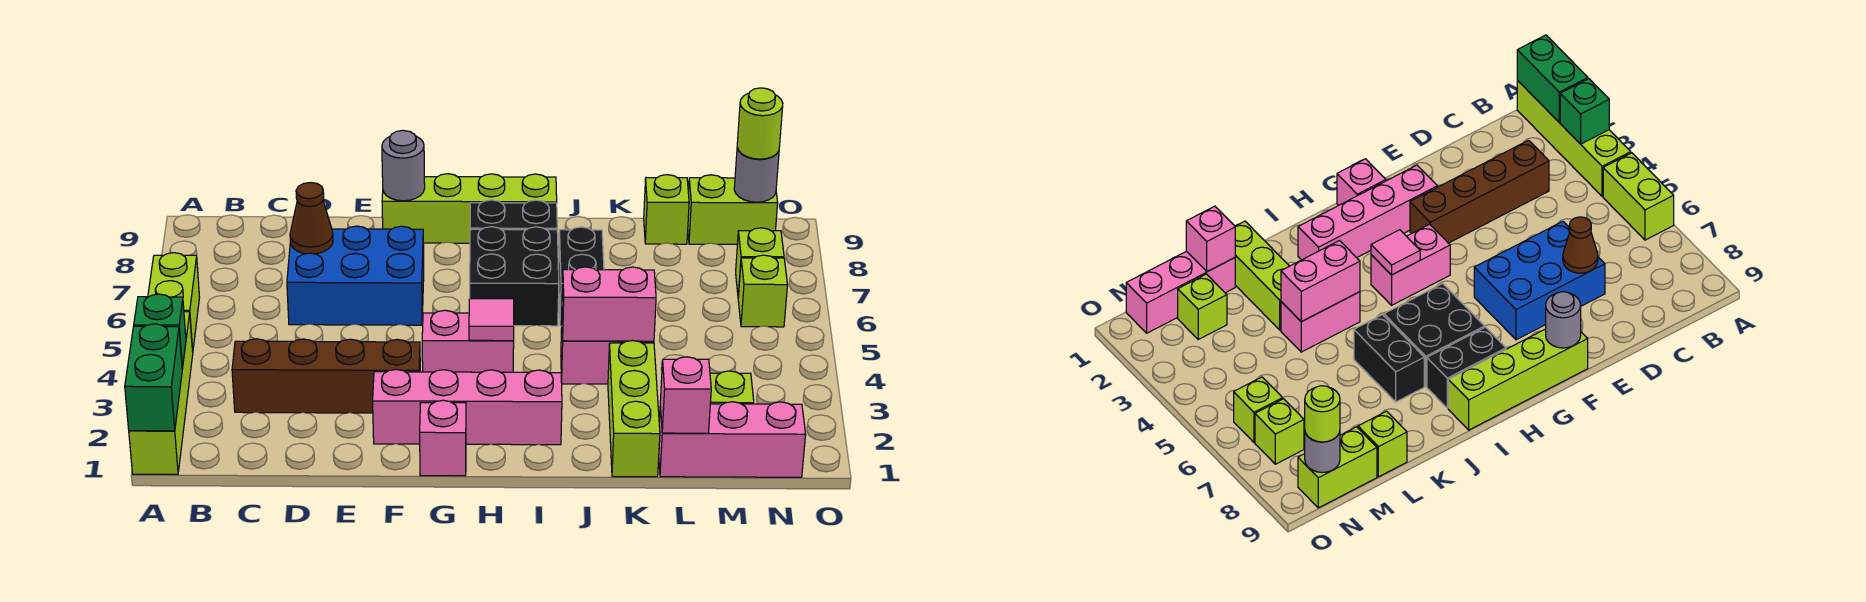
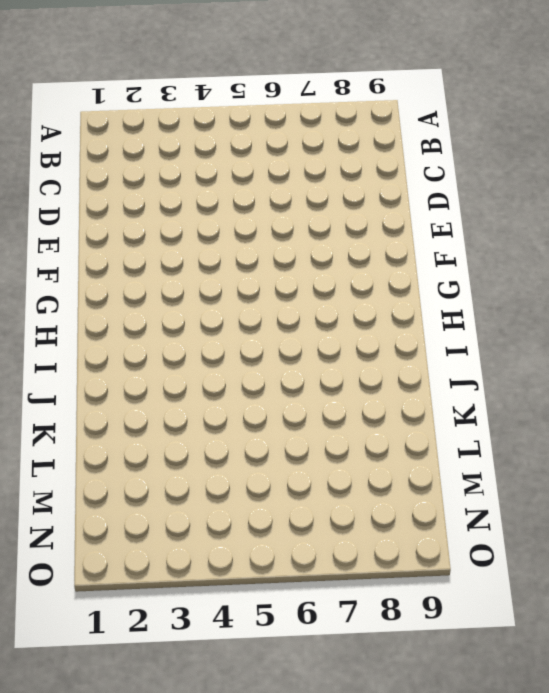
none -> lime brick A1:A4 level 1
none -> lime brick A5:A6 level 1
none -> brown brick C3:F3 level 1

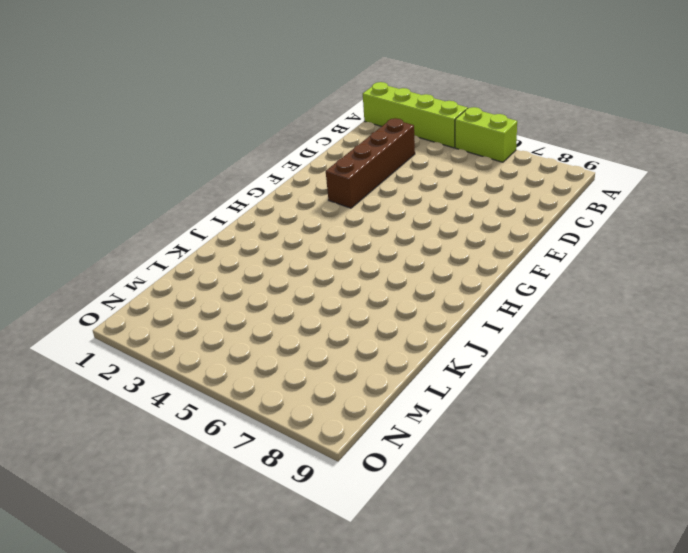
none -> blue brick D6:F7 level 1
none -> pink brick F2:I2 level 1
none -> lime brick F9:I9 level 1

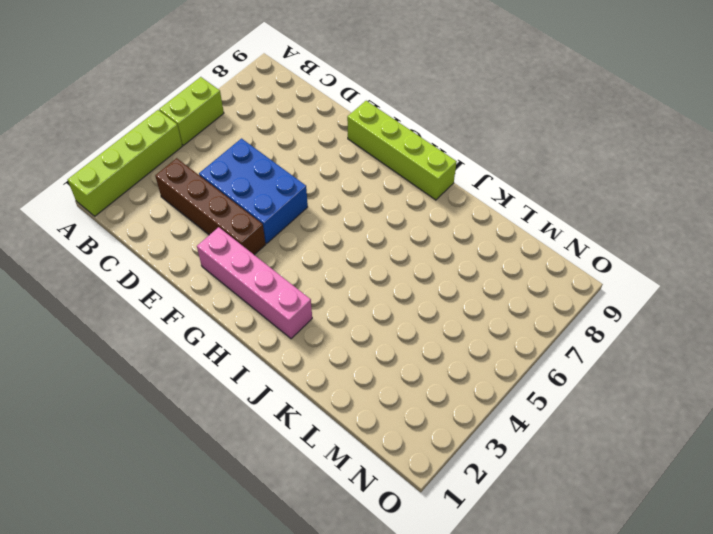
blue brick D4:F5 level 1 -> blue brick D6:F7 level 1
none -> pink brick G1 level 1
none -> pink brick G4:H4 level 1
none -> black brick H6:I7 level 1

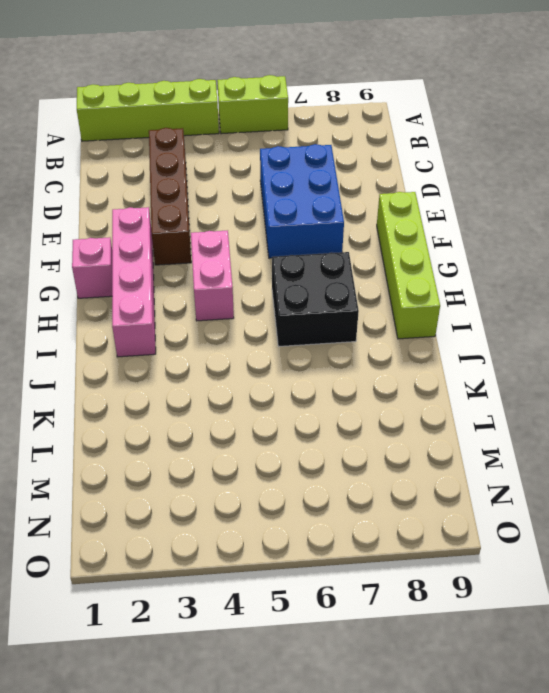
none -> black brick H8:I8 level 1
none -> pink brick J4:K4 level 1
none -> black brick J6:J7 level 1

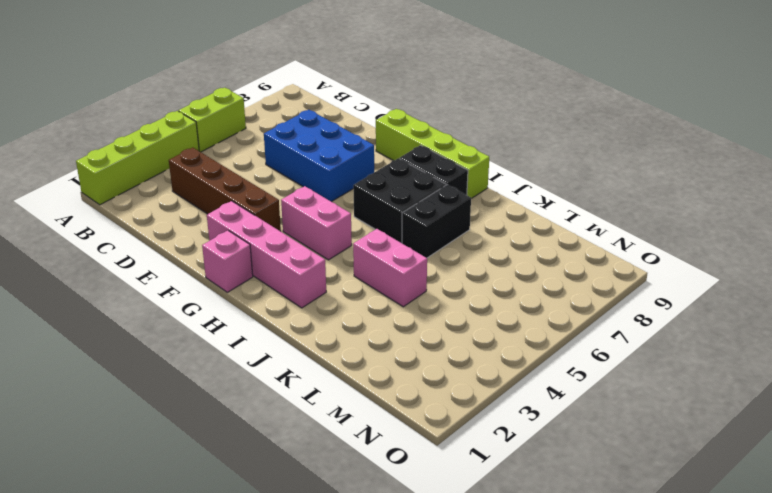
none -> lime brick K1:K3 level 1
none -> pink brick L1:N1 level 1
none -> lime brick L9 level 1

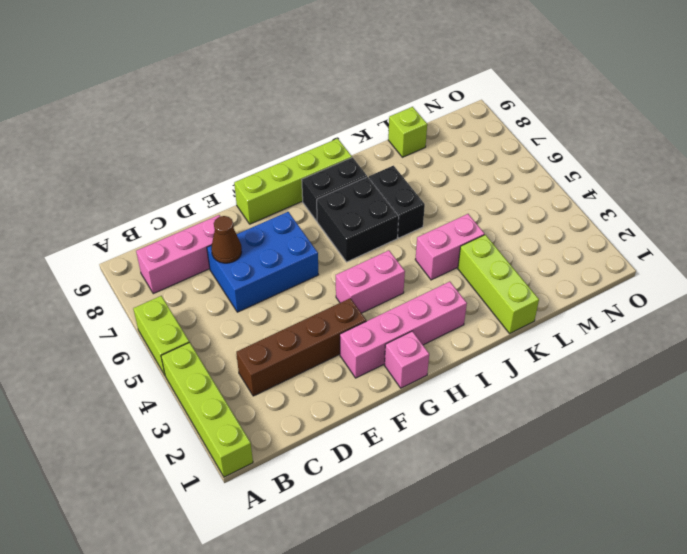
pink brick B8:D8 level 1 -> pink brick L1:N1 level 1
none -> lime brick M2 level 1
none -> lime brick M9:N9 level 1
none -> lime brick N6 level 1

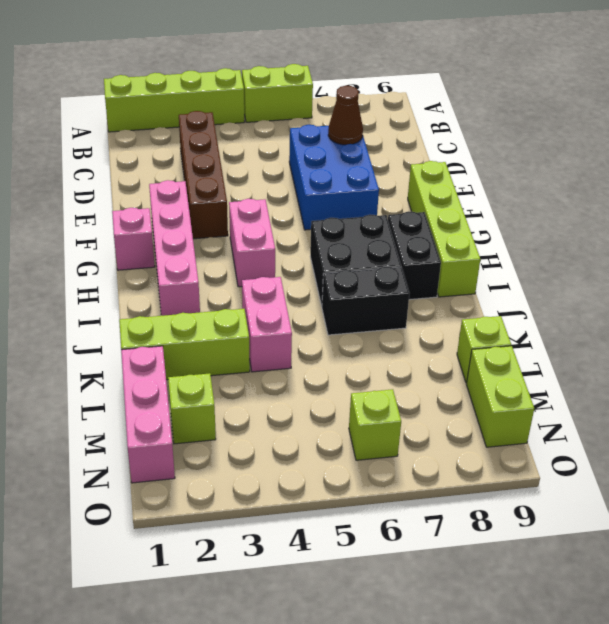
none -> lime brick N7 level 1
none -> green brick A1:A2 level 2
none -> green brick A3 level 2

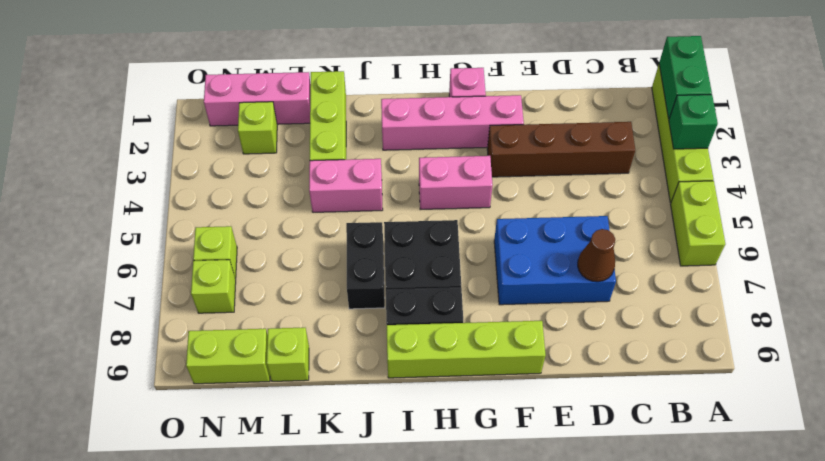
none -> grey round brick F9 level 2
none -> pink tile H4 level 2
none -> pink brick J4:K4 level 2

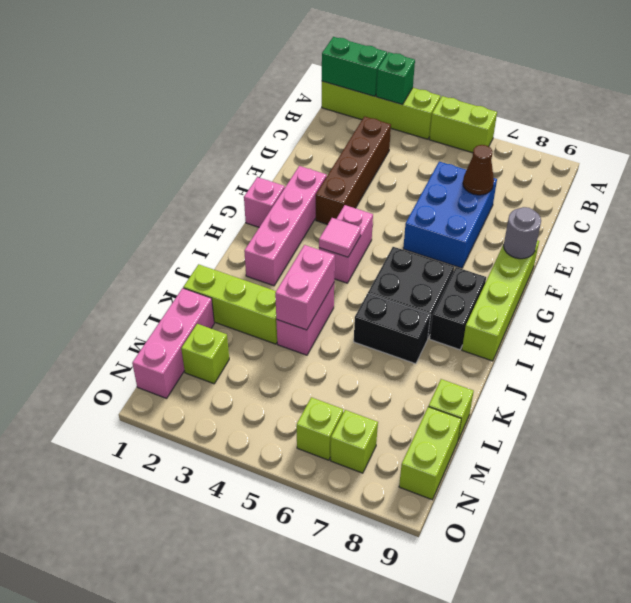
none -> pink brick L1 level 2
none -> grey round brick N9 level 2
none -> lime round brick N9 level 3

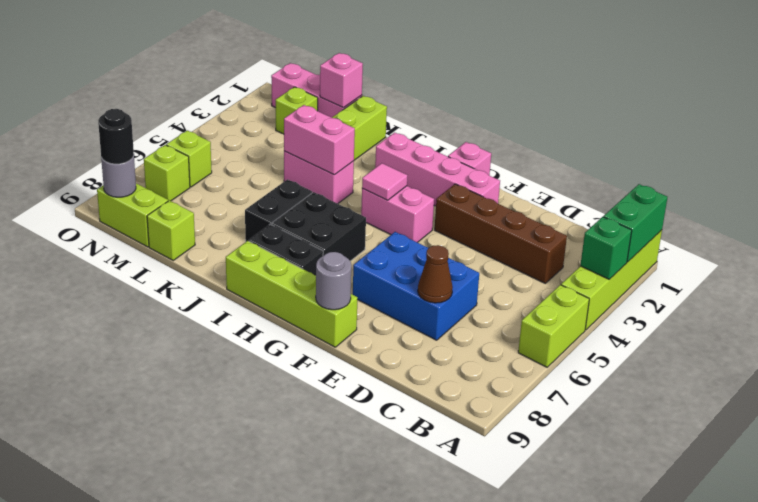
black round brick N9 level 3 -> lime round brick N9 level 3

